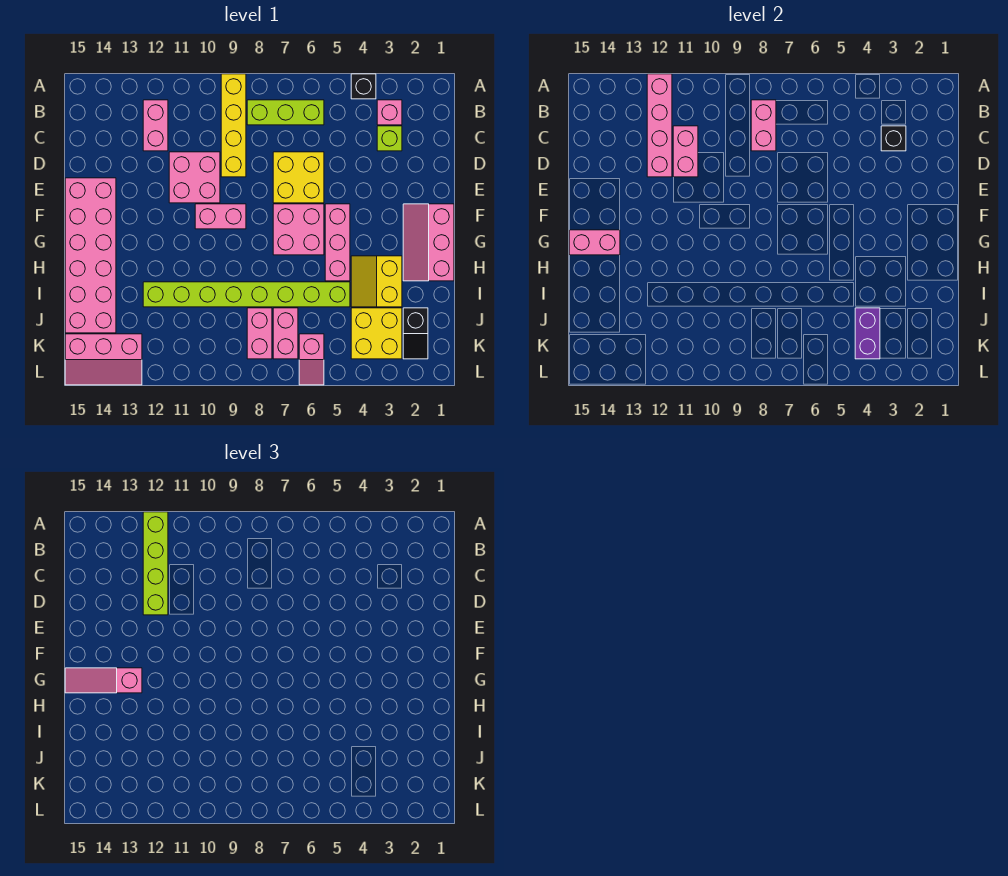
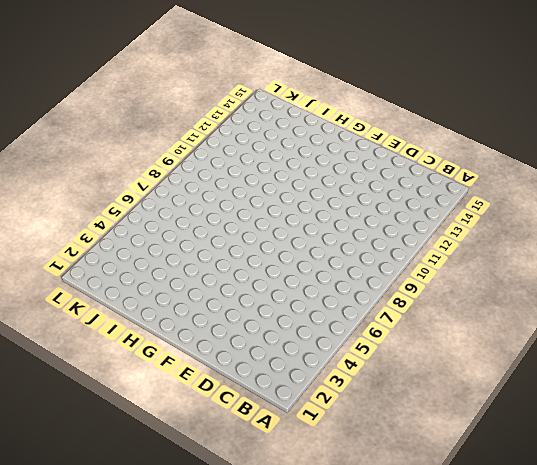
none -> black brick A4 level 1
none -> yellow brick A9:D9 level 1
none -> pink brick B3 level 1

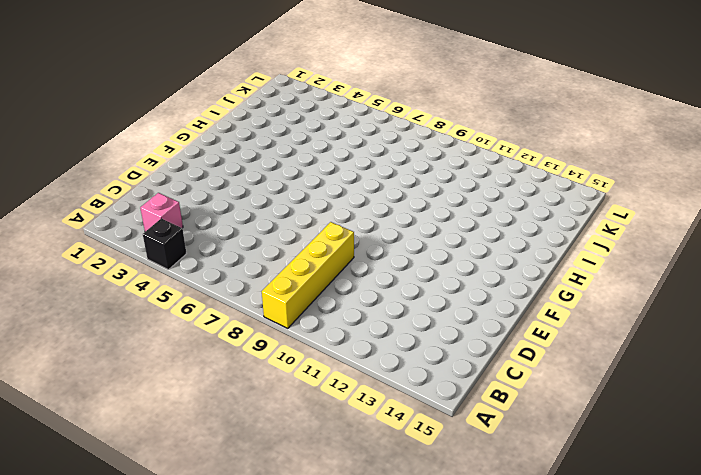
none -> lime brick B6:B8 level 1
none -> pink brick B12:C12 level 1
none -> lime brick C3 level 1

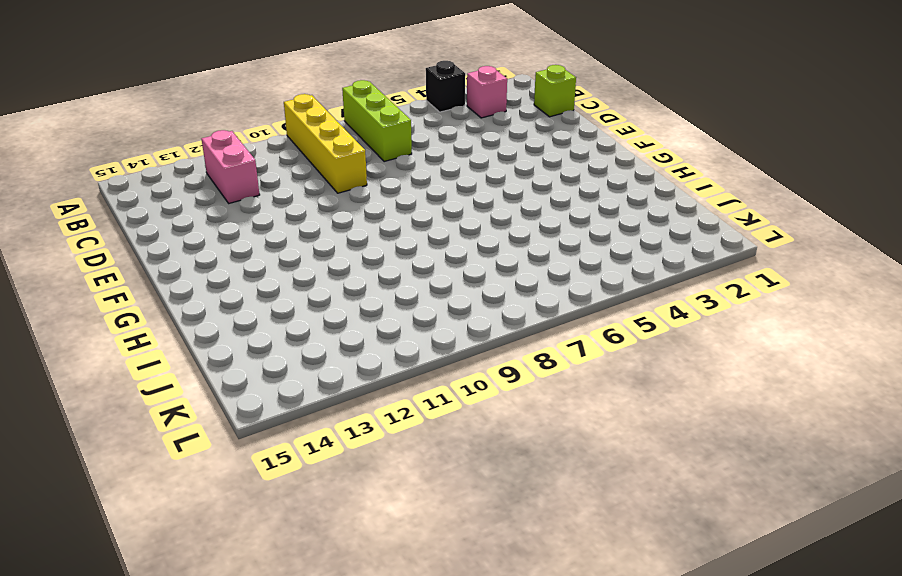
lime brick A7:C7 level 1 -> lime brick B6:B8 level 1
lime brick C1 level 1 -> lime brick C3 level 1
none -> yellow brick D6:E7 level 1
none -> pink brick D10:E11 level 1
none -> pink brick E14:J15 level 1

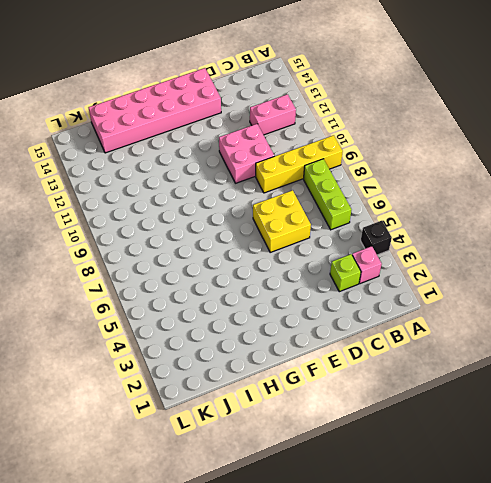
none -> pink slope F1:H2 level 1 top 1
none -> pink brick F5:H5 level 1
none -> pink brick F6:G7 level 1

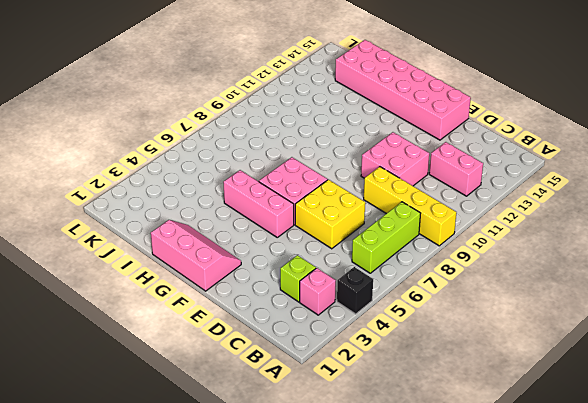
none -> pink brick F9:F10 level 1
none -> yellow slope H3:I4 level 1 top 3
none -> lime brick I5:I12 level 1

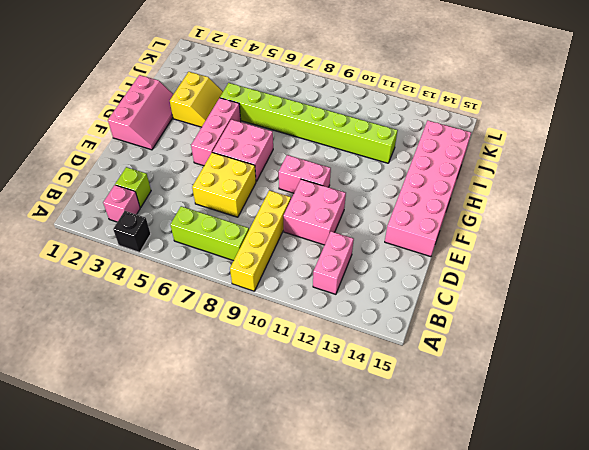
none -> black slope J2:K2 level 1 top J
none -> yellow brick J3:K4 level 1
none -> pink brick J7:K7 level 1

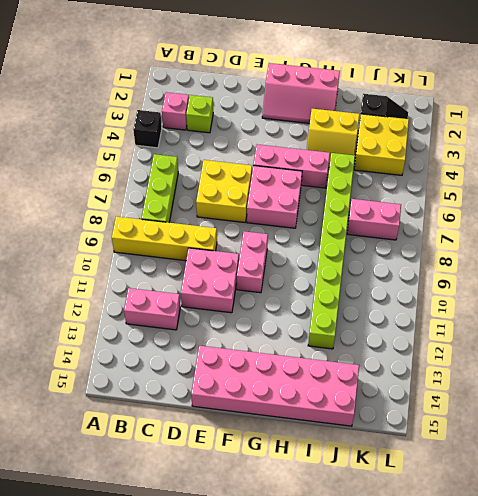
none -> pink brick J8:K8 level 1
none -> pink slope K6:L6 level 1 top K
none -> pink slope K13:L15 level 1 top K

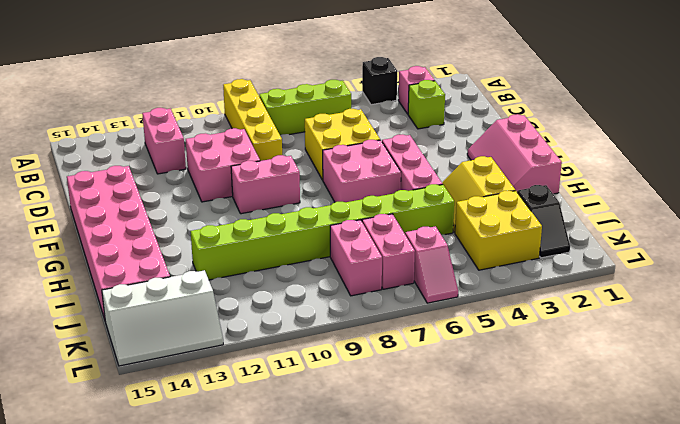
white slope K13:L15 level 1 top K -> pink slope K13:L15 level 1 top K
none -> pink brick A12:D12 level 2
none -> pink brick B8:C8 level 2
none -> black brick C3 level 2

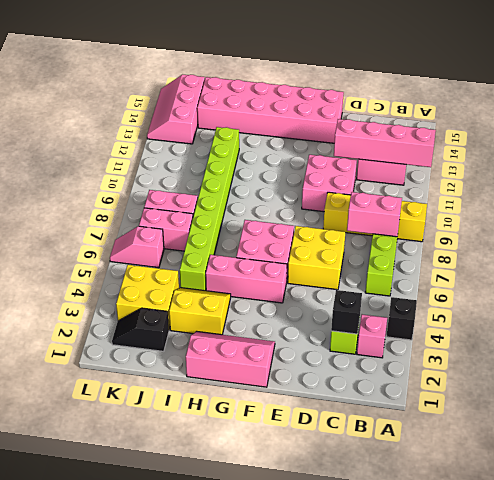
none -> pink brick F9:F10 level 1
none -> pink brick C11:D11 level 2
none -> pink brick G14:G15 level 2

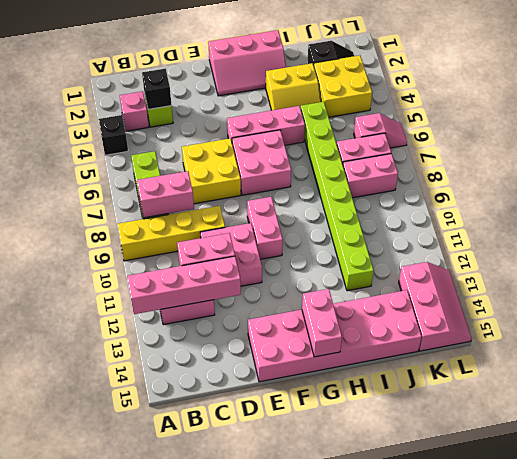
none -> purple brick J4:K4 level 2
none -> lime brick A12:D12 level 3
none -> pink slope G13:G15 level 3 top 13

